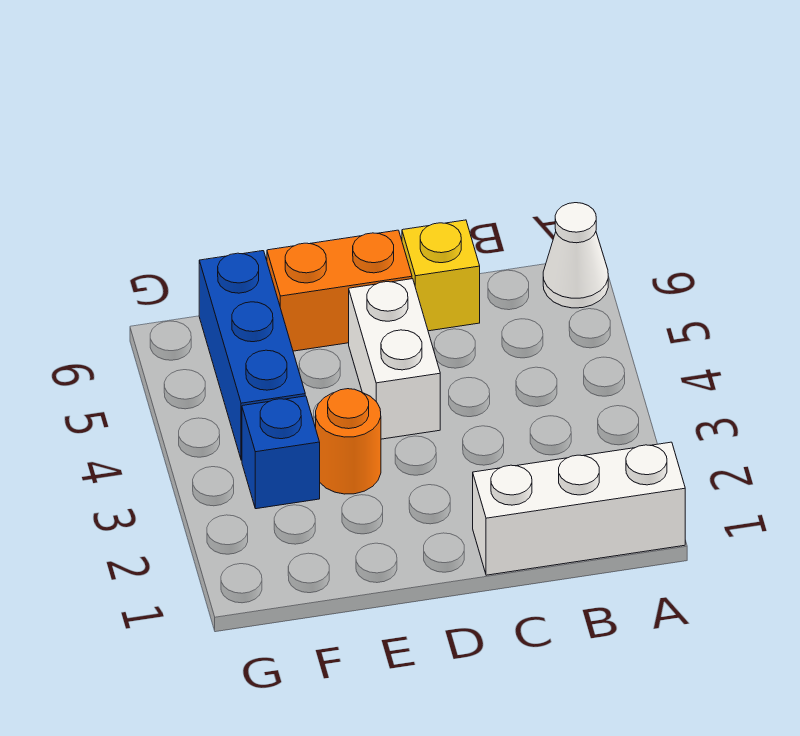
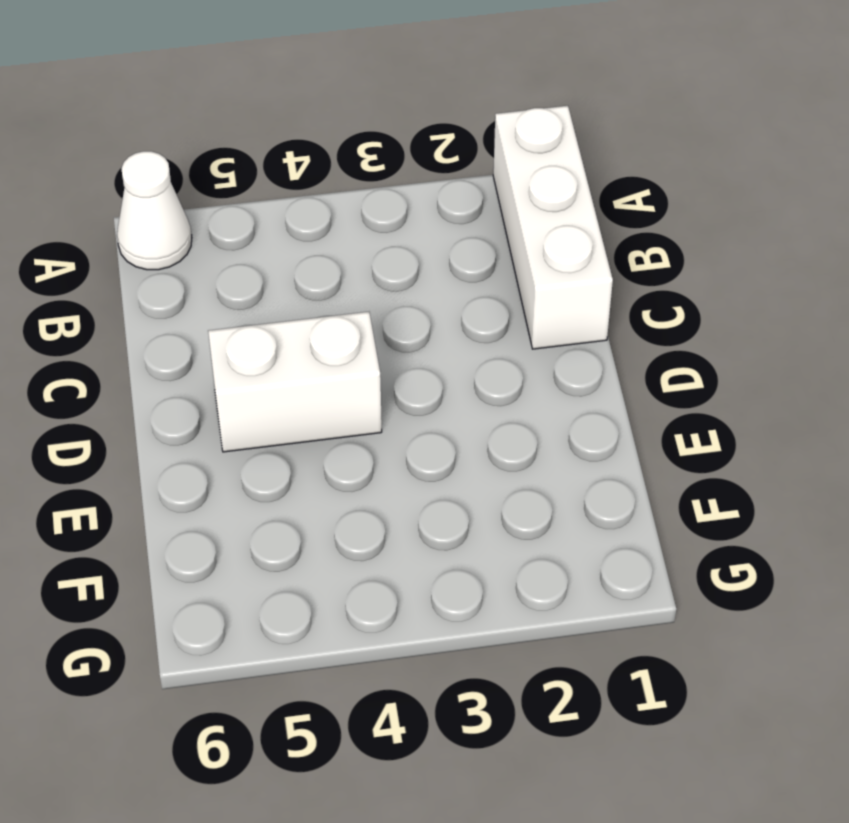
none -> yellow brick C6 level 1
none -> orange brick D6:E6 level 1

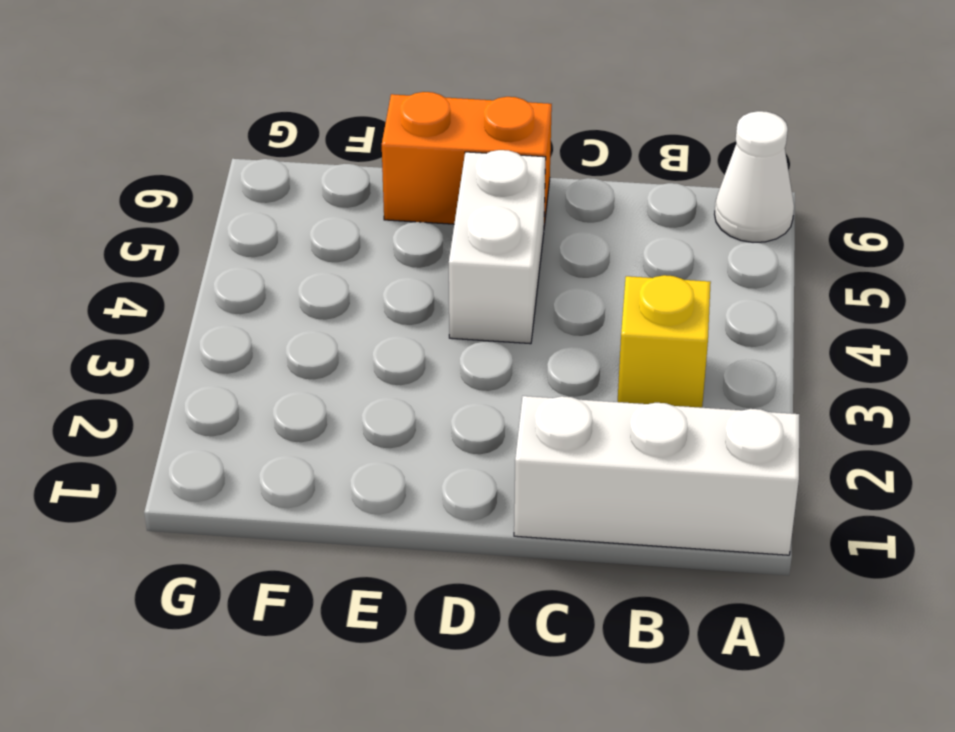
yellow brick B3 level 1 -> yellow brick C6 level 1
none -> orange round brick E3 level 1
none -> blue brick F3 level 1

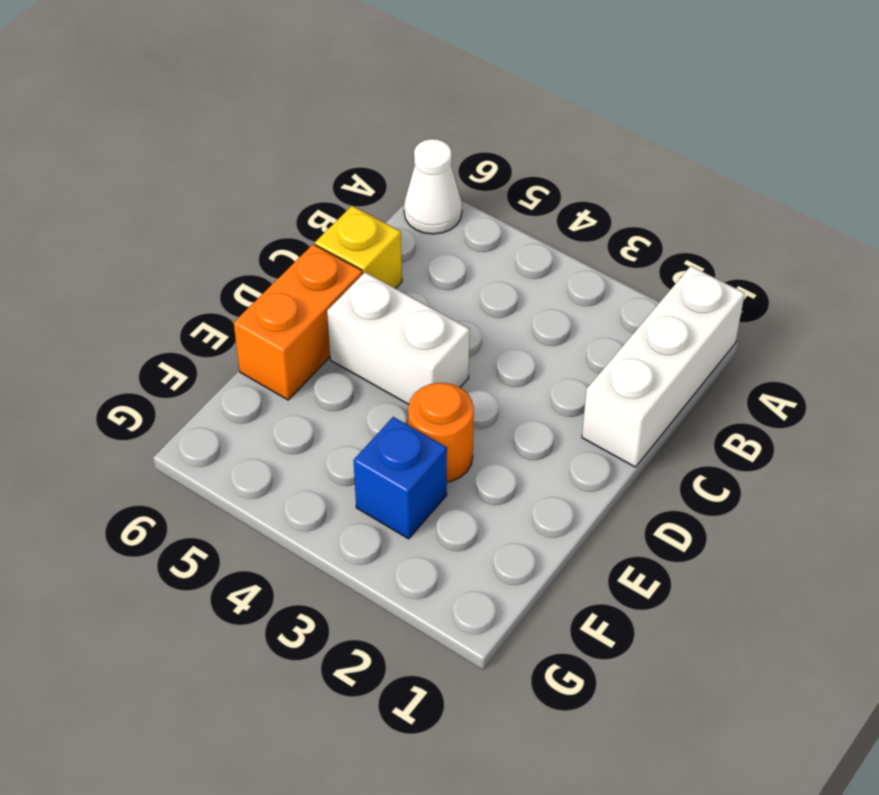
none -> blue brick F4:F6 level 1

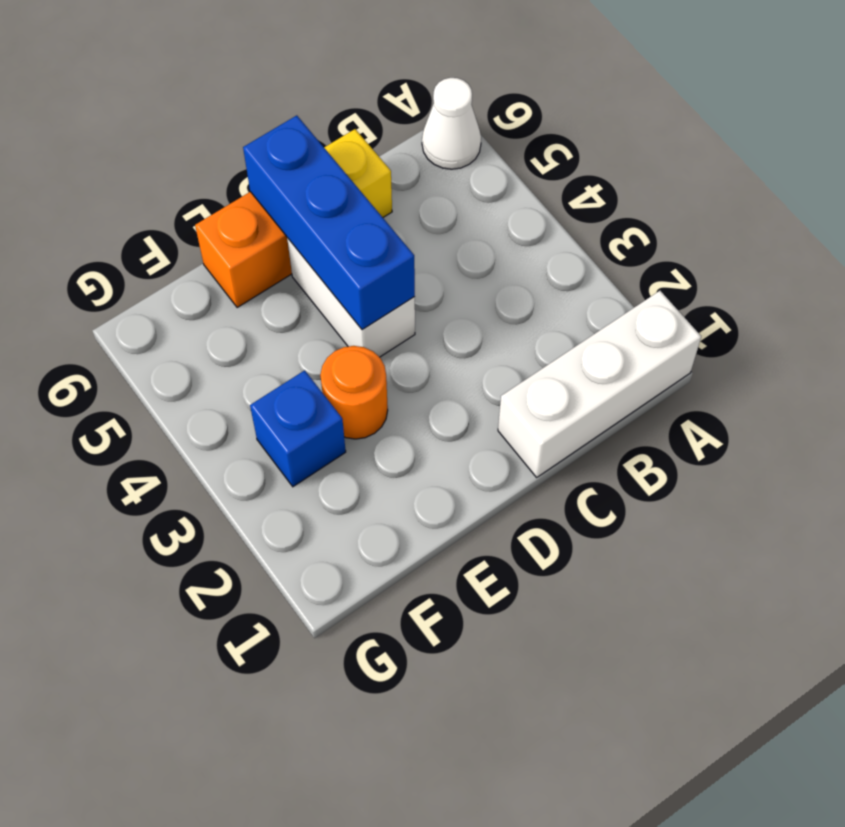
blue brick D4:D6 level 2 -> blue brick F4:F6 level 1

